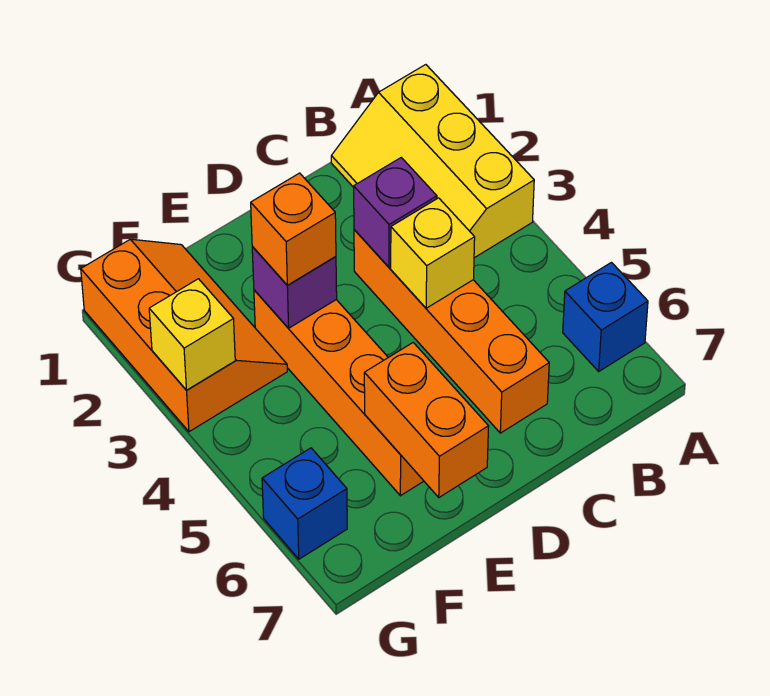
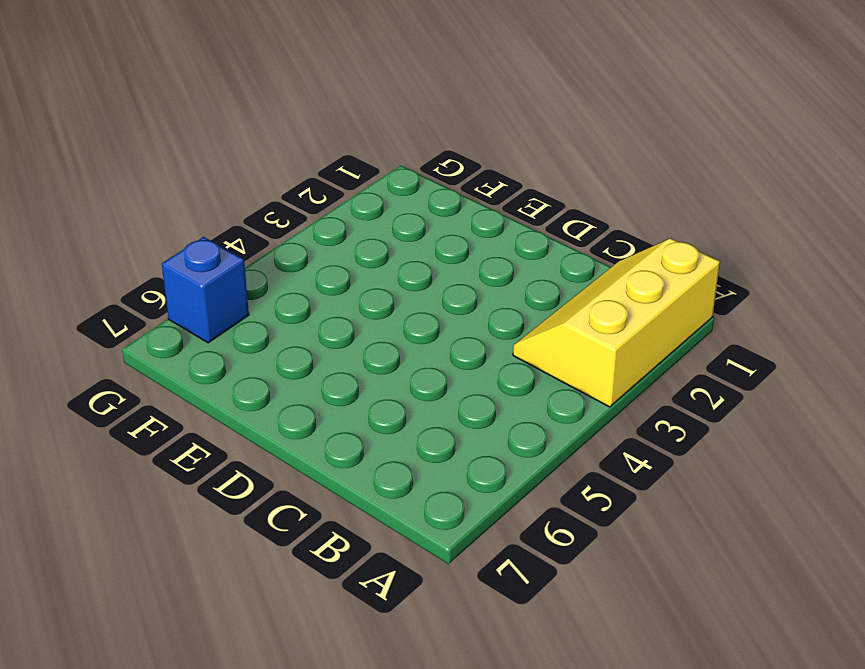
none -> blue brick A6 level 1
none -> orange brick C3:C6 level 1
none -> orange brick E3:E6 level 1

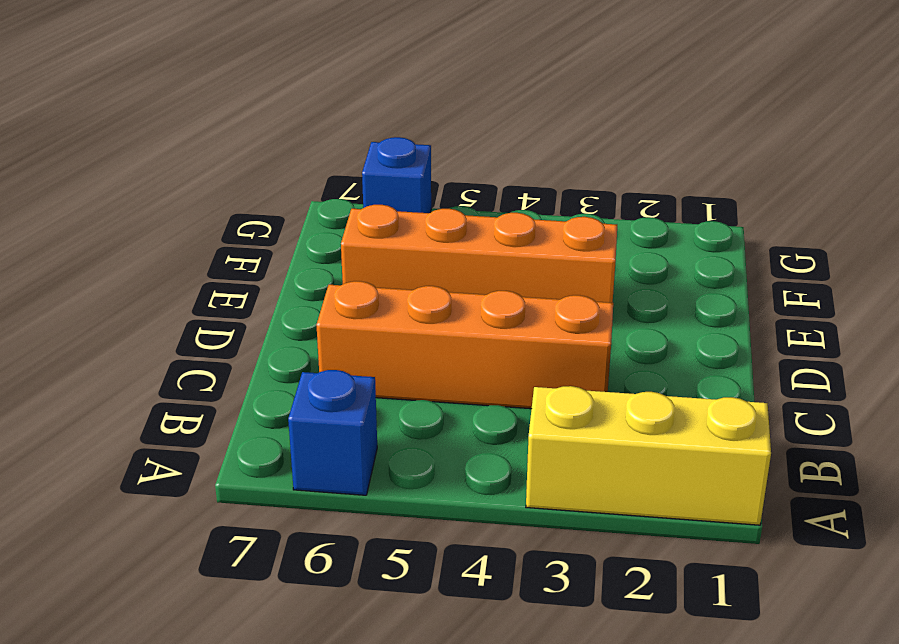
none -> orange slope F1:G3 level 1 top G
none -> purple brick C3 level 2
none -> yellow brick C4 level 2

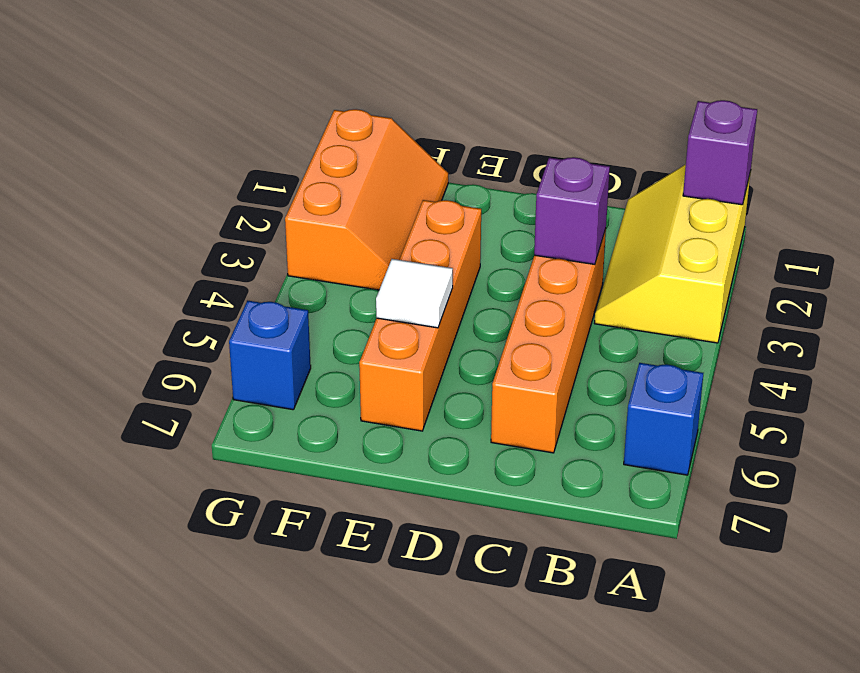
purple brick A1 level 2 -> purple brick E3 level 2
white tile E5 level 2 -> none
none -> yellow brick C4 level 2
none -> orange brick E6:E7 level 2
none -> yellow brick G3 level 2

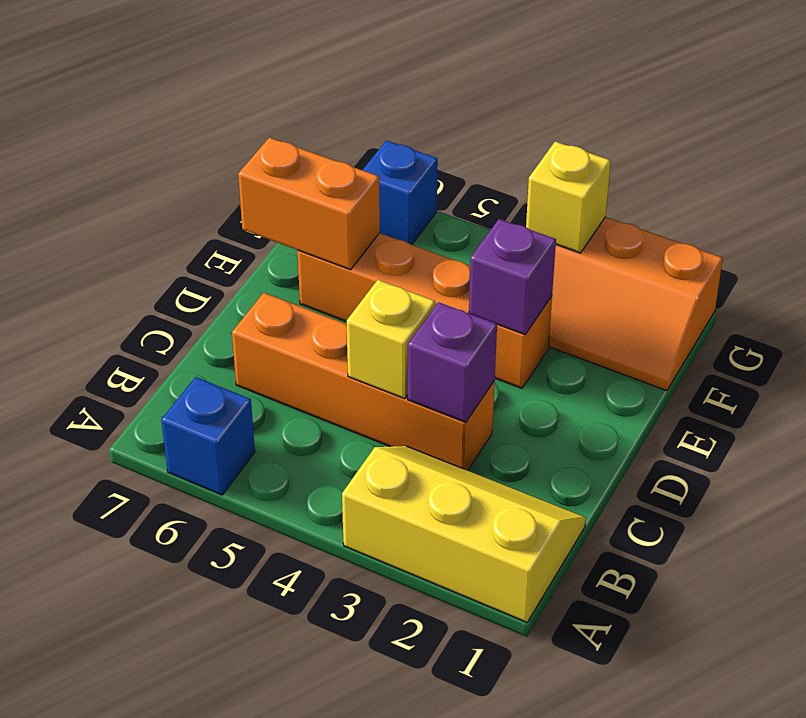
none -> orange brick E3 level 3

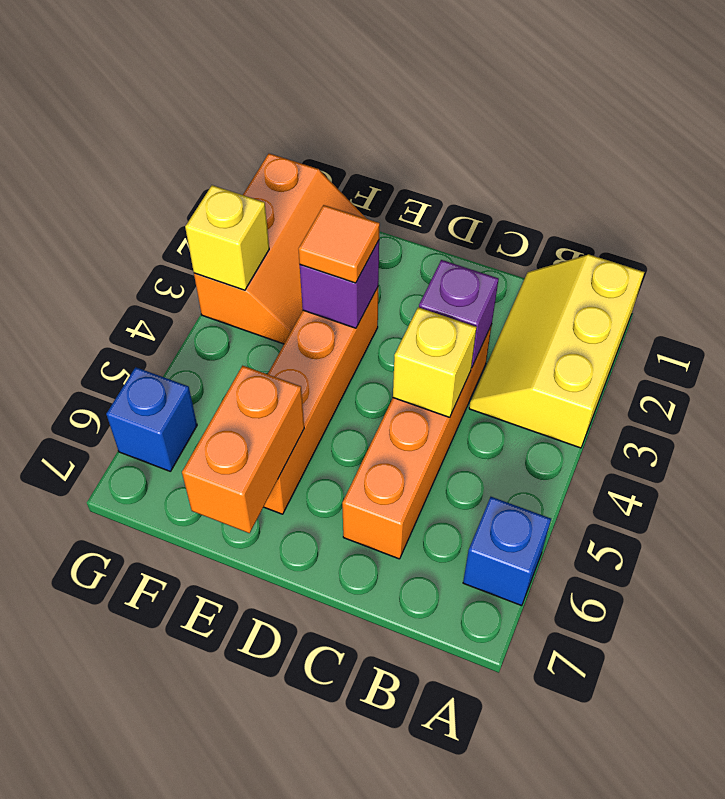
orange tile E3 level 3 -> orange brick E3 level 3

